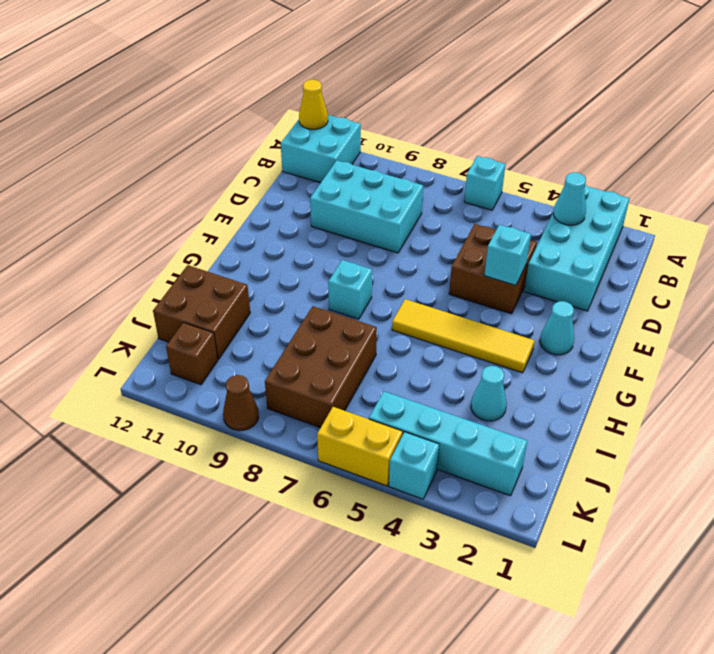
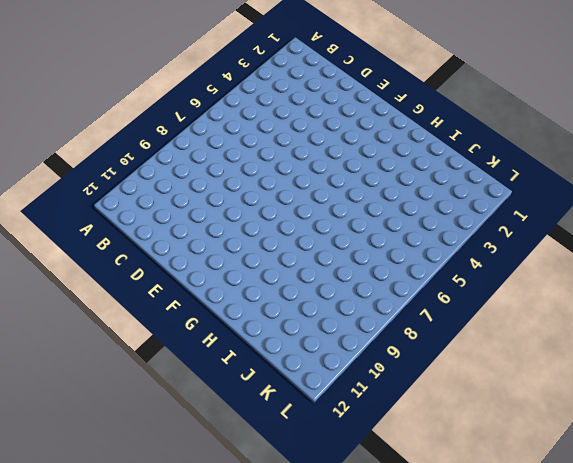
none -> cyan brick A2:D3 level 1
none -> cyan brick A6 level 1
none -> cyan brick A11:B12 level 1

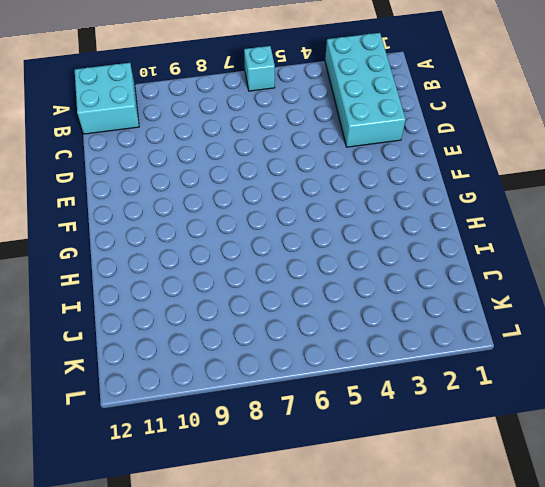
none -> cyan brick C8:D10 level 1
none -> brown brick D4:E5 level 1
none -> cyan cone F2 level 1

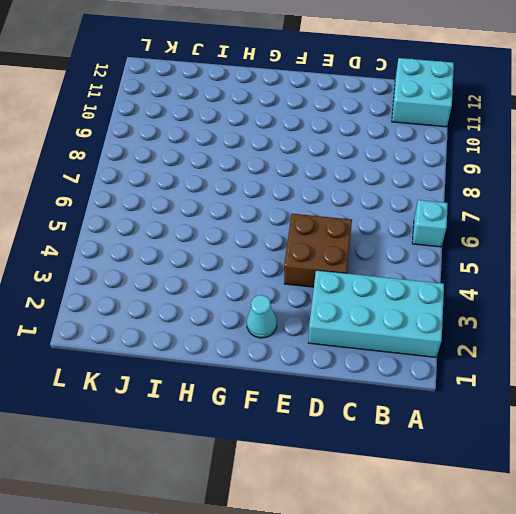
none -> cyan brick C8:D10 level 1
none -> yellow tile G3:G6 level 1
none -> cyan brick G8 level 1

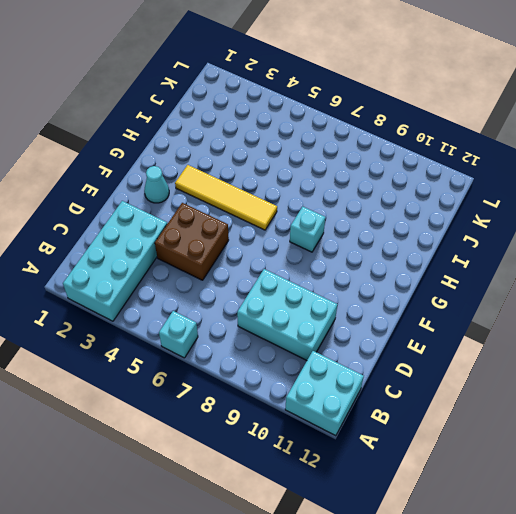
none -> cyan cone I3 level 1
none -> brown brick I7:K8 level 1
none -> brown brick I11:J12 level 1

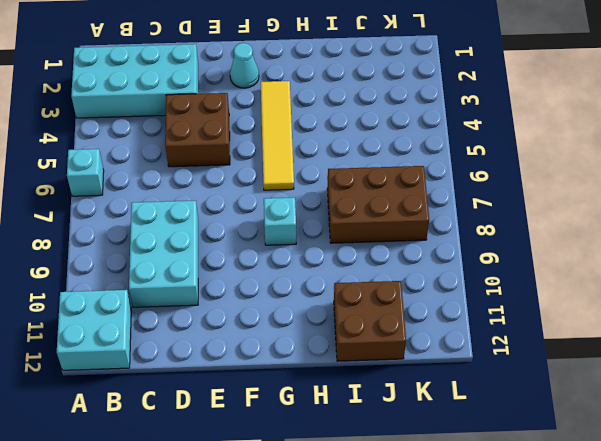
none -> cyan cone I3 level 1
none -> cyan brick K2:K5 level 1
none -> brown brick K11 level 1

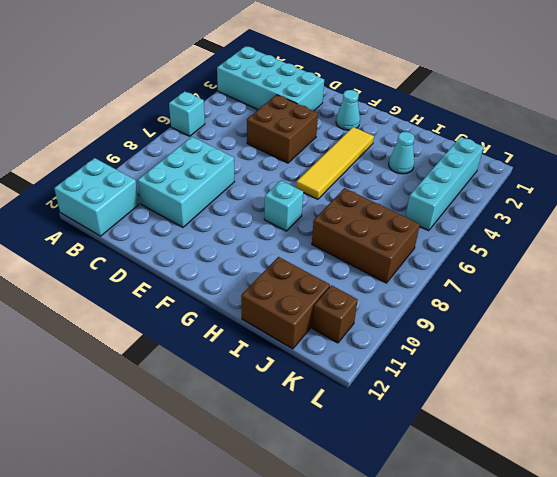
none -> cyan brick L4 level 1
none -> yellow brick L5:L6 level 1
none -> brown cone L9 level 1

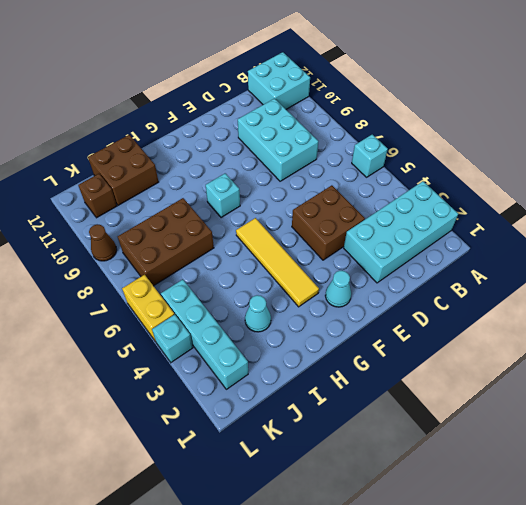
none -> yellow cone A12 level 2
none -> cyan cone B3 level 2
none -> cyan brick E4 level 2

